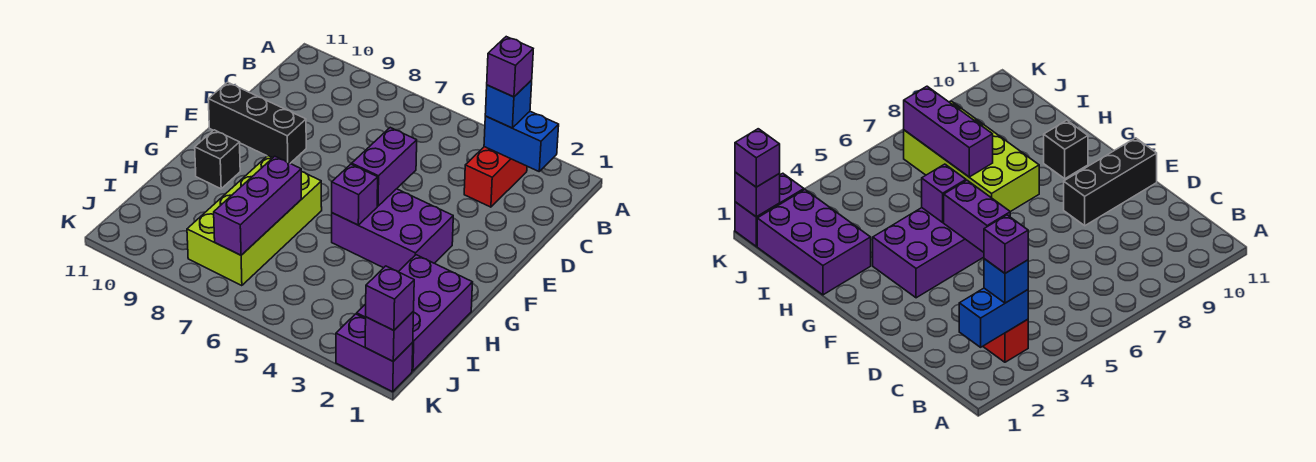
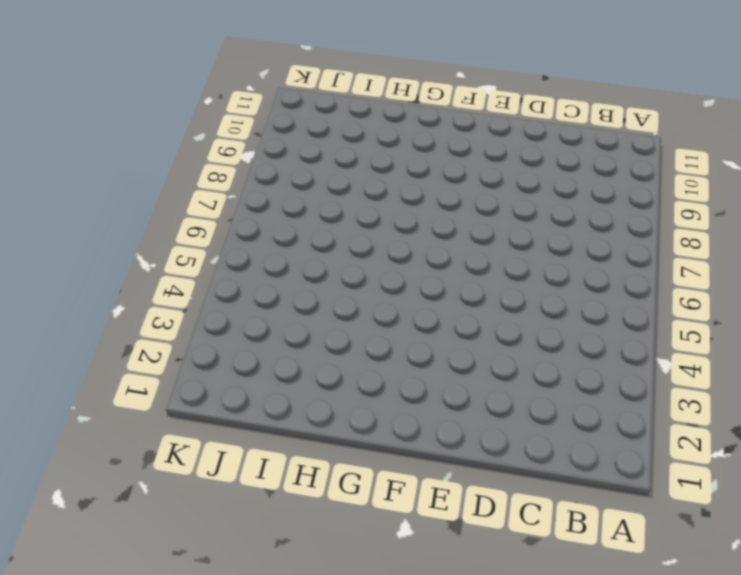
none -> red brick B3:C3 level 1
none -> black brick E9:E11 level 1
none -> purple brick F3:G5 level 1

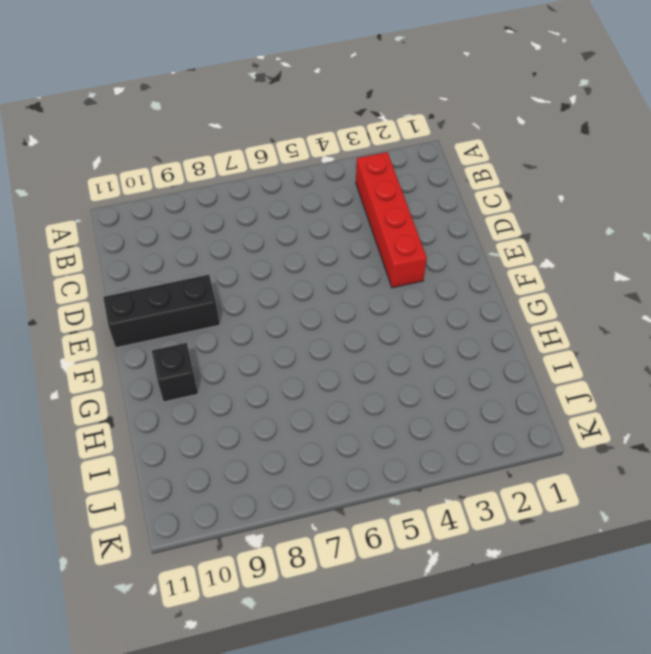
red brick B3:E3 level 1 -> red brick B3:C3 level 1
none -> purple brick F3:G5 level 1
none -> lime brick G7:J8 level 1
none -> purple brick H1:J2 level 1

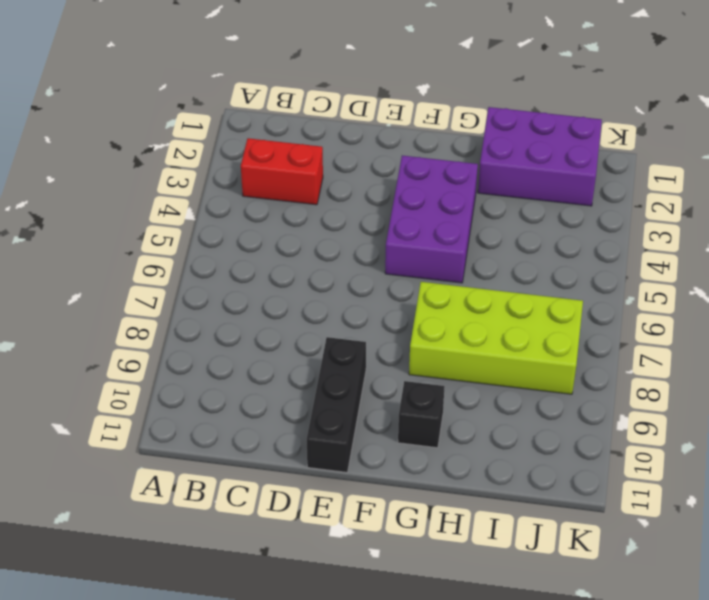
none -> purple brick K1:K2 level 1
none -> blue brick B2:B3 level 2
none -> purple brick E5:F5 level 2

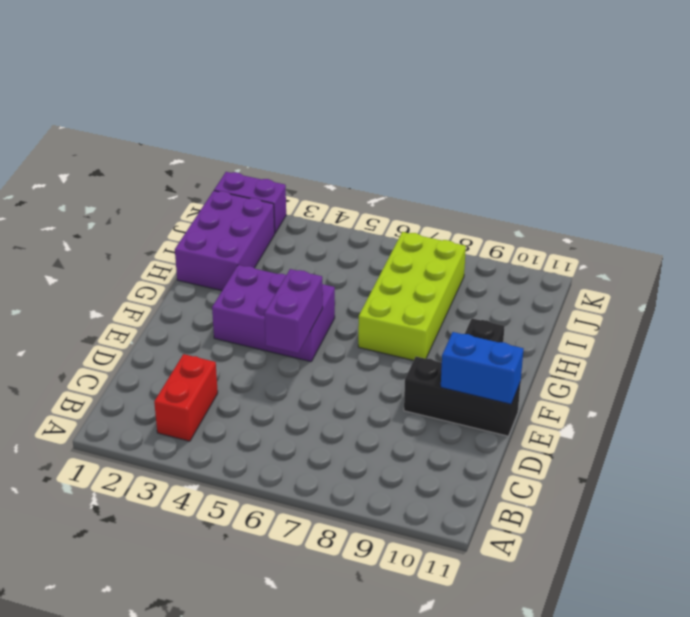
blue brick E10:E11 level 2 -> blue brick B2:B3 level 2
none -> purple brick G5 level 2
none -> purple brick H7:J7 level 2
none -> purple brick K1 level 2

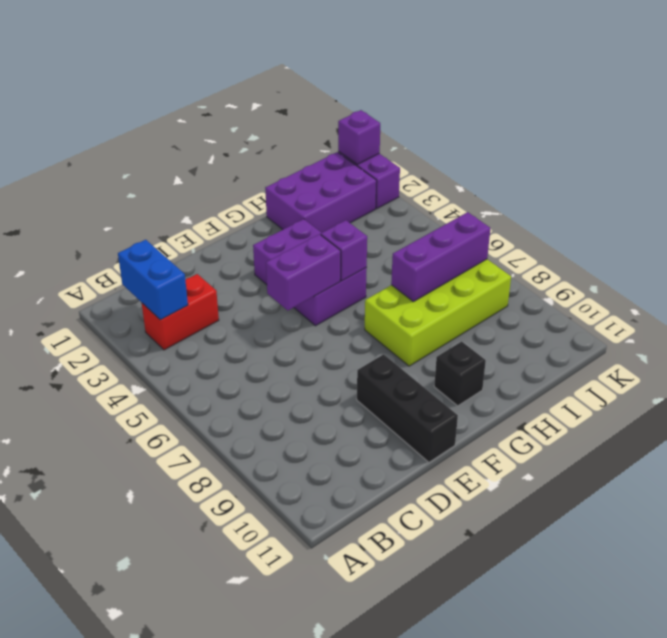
none -> blue brick B3 level 3
none -> purple brick K1 level 3
none -> purple brick B3 level 4

